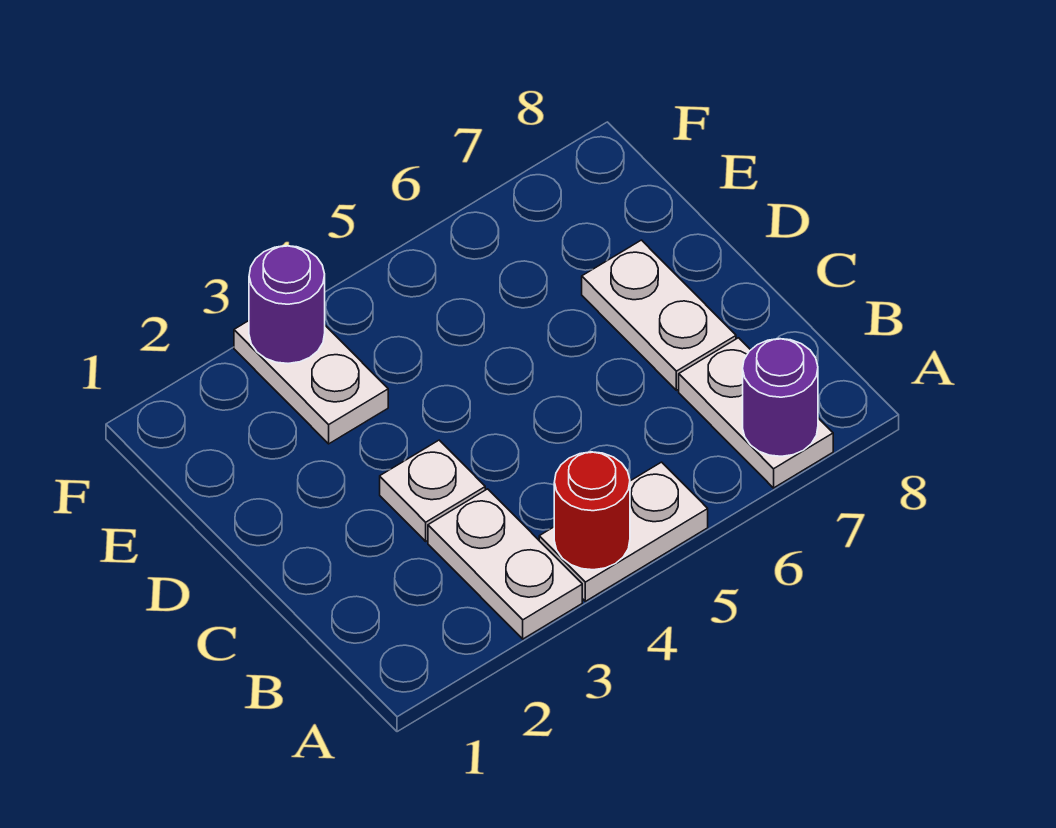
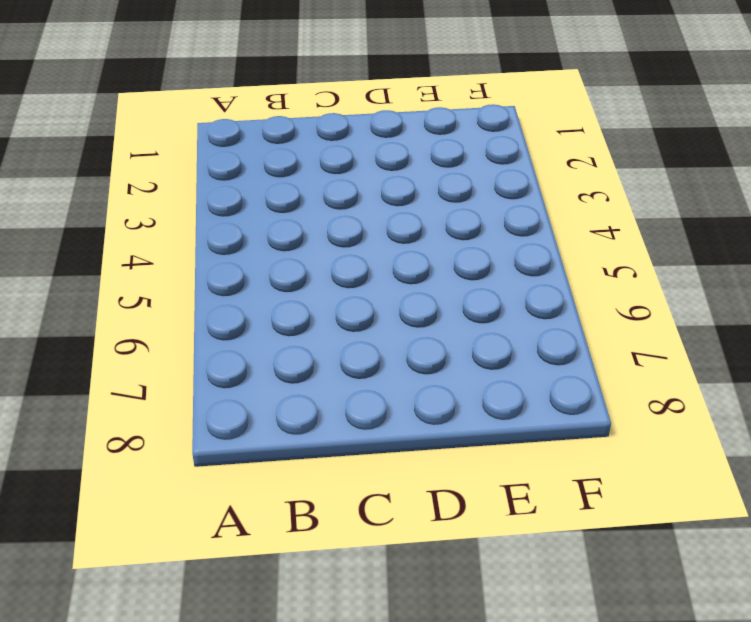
none -> white plate A3:B3 level 1
none -> white plate A4:A5 level 1

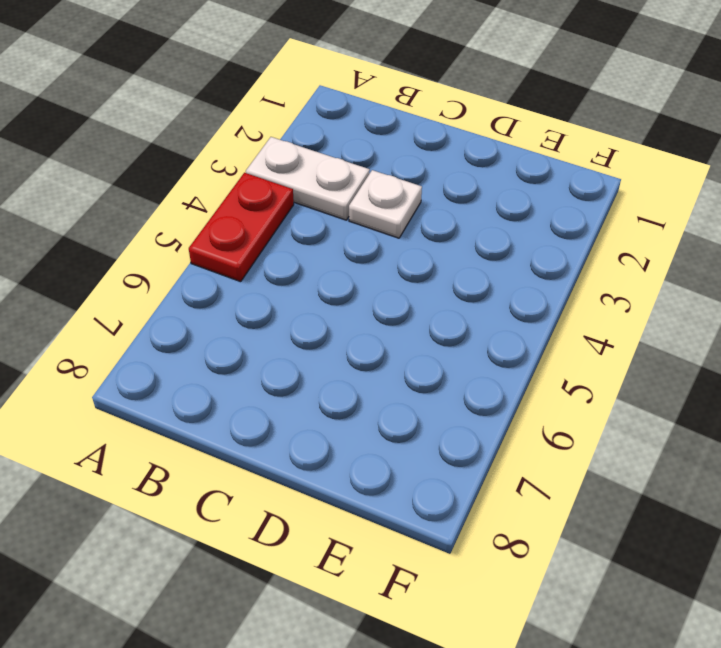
red plate A4:A5 level 1 -> white plate A4:A5 level 1
none -> white plate A7:B7 level 1
none -> white plate C7:D7 level 1

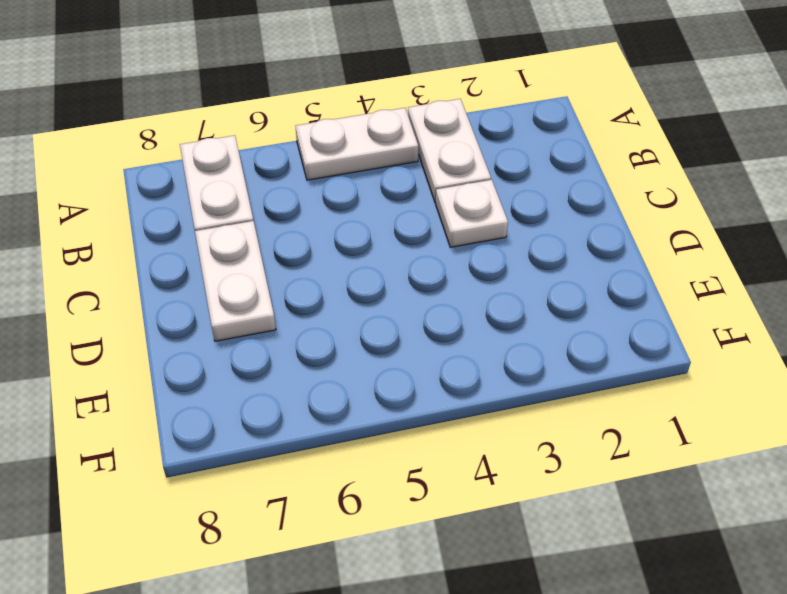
none -> white plate E3:F3 level 1
none -> red round brick A4 level 2

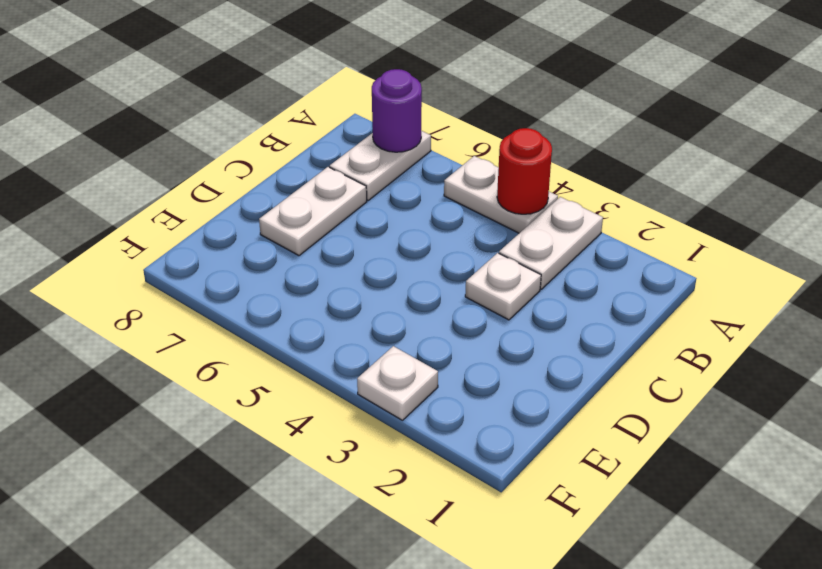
white plate F3 level 1 -> white plate E3:F3 level 1
none -> purple round brick F3 level 2

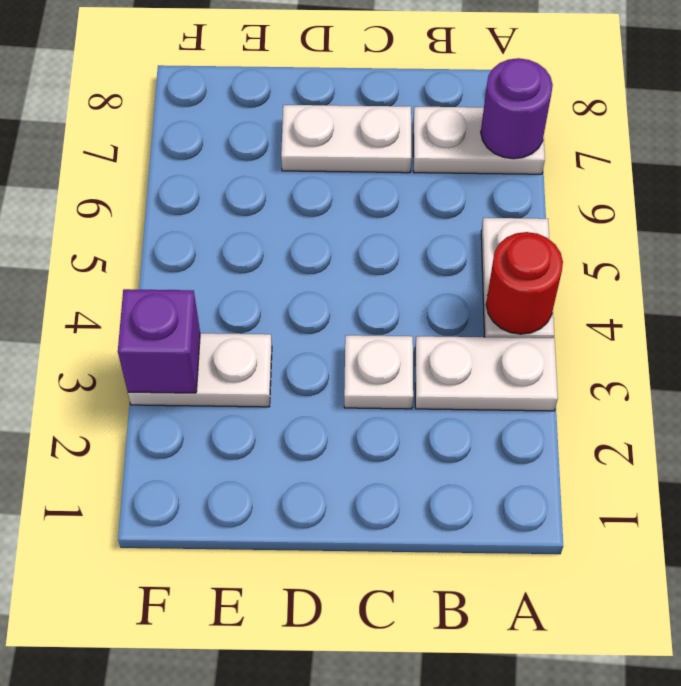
purple brick F3 level 2 -> purple round brick F3 level 2

